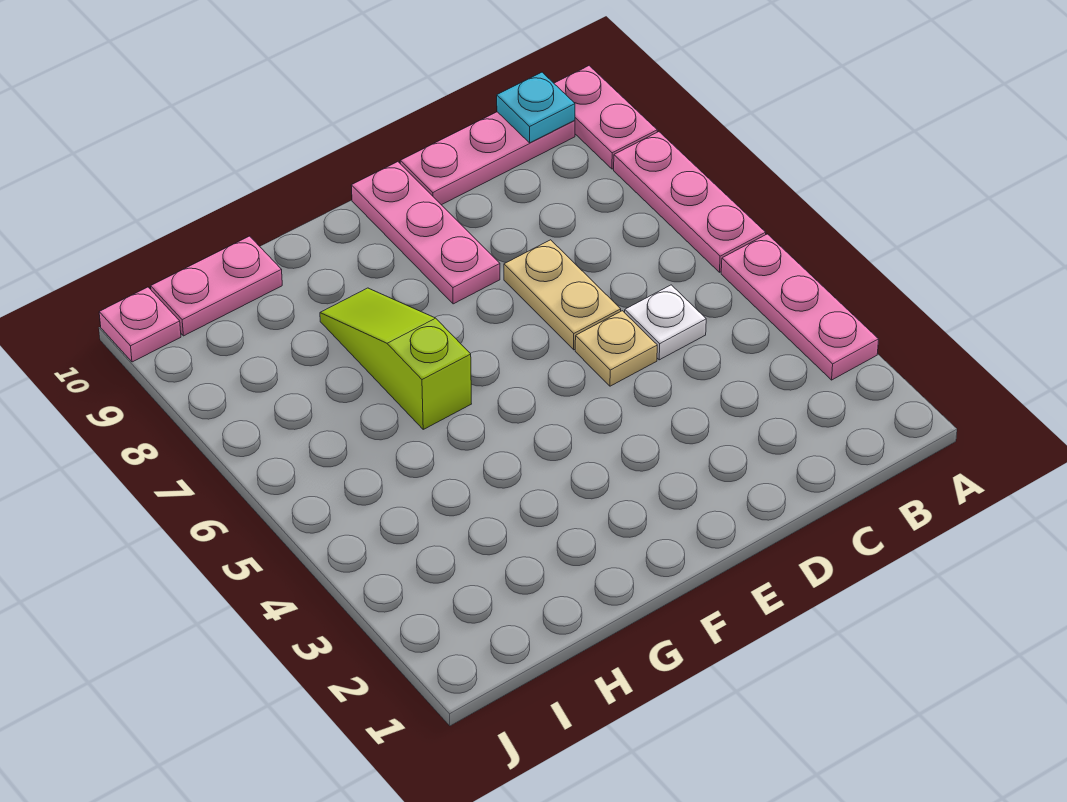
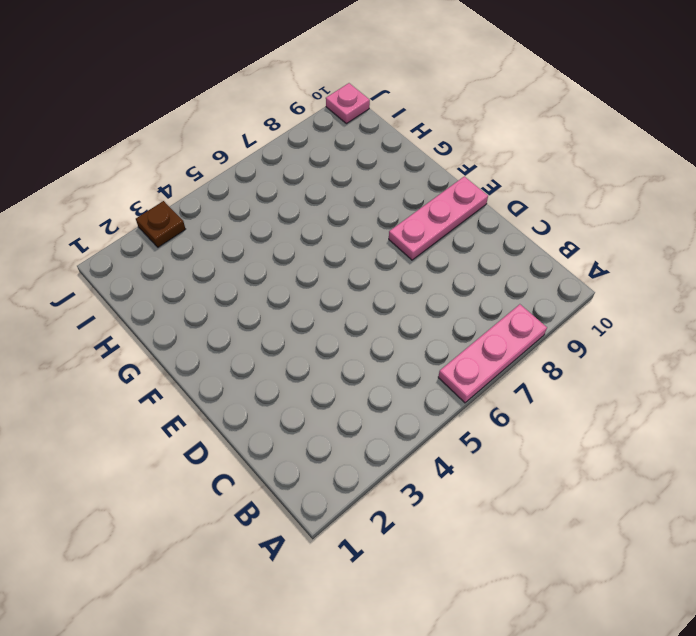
brown plate J3 level 1 -> none
none -> pink plate A3:A5 level 1
none -> pink plate A9:A10 level 1
none -> pink plate B10:D10 level 1

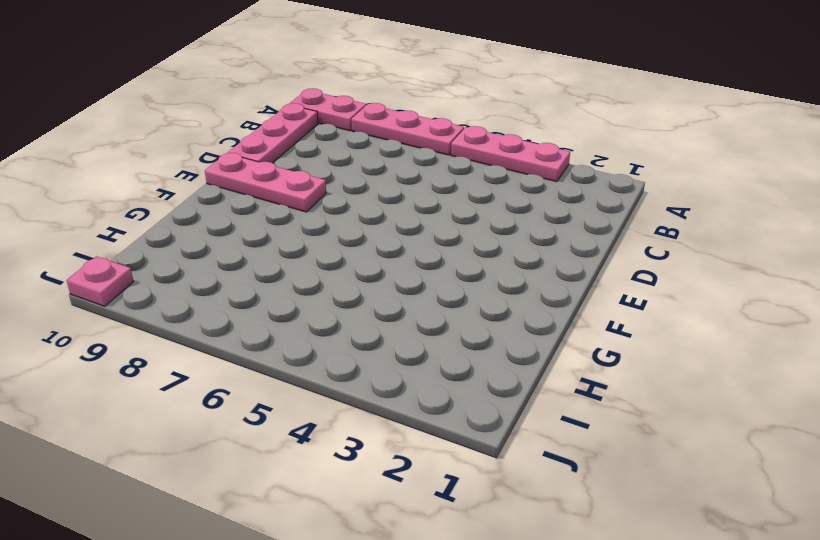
none -> white plate C5 level 1
none -> tan plate D5 level 1
none -> tan plate D6:D7 level 1

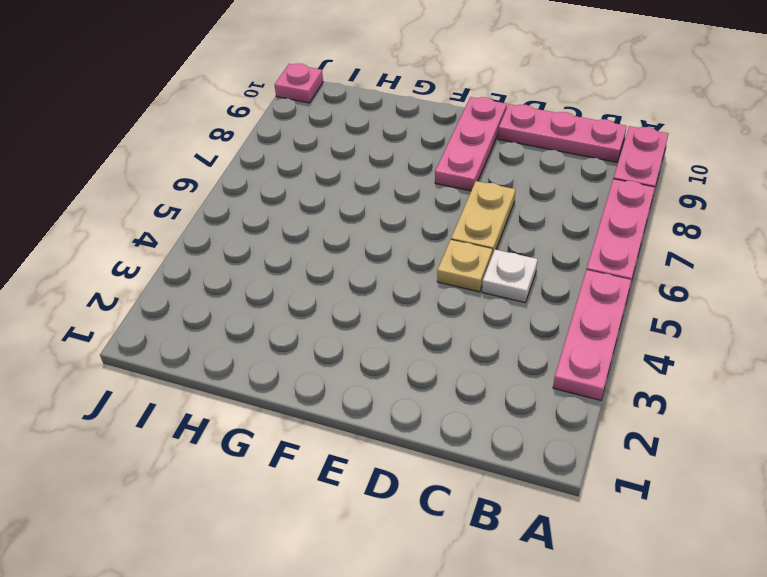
none -> lime slope G6:G8 level 1 top 6
none -> pink plate H10:I10 level 1
none -> cyan plate B10 level 2

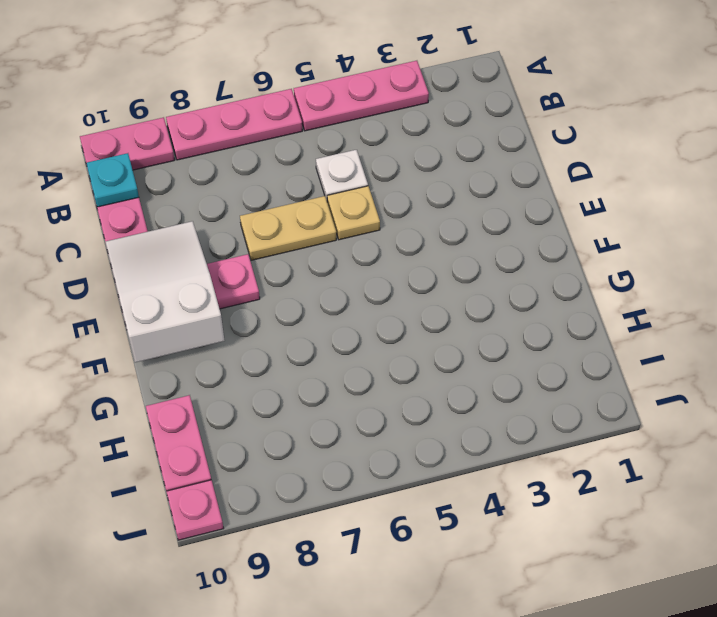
white slope D9:F10 level 2 top F -> none
none -> lime slope G6:G8 level 1 top 6

